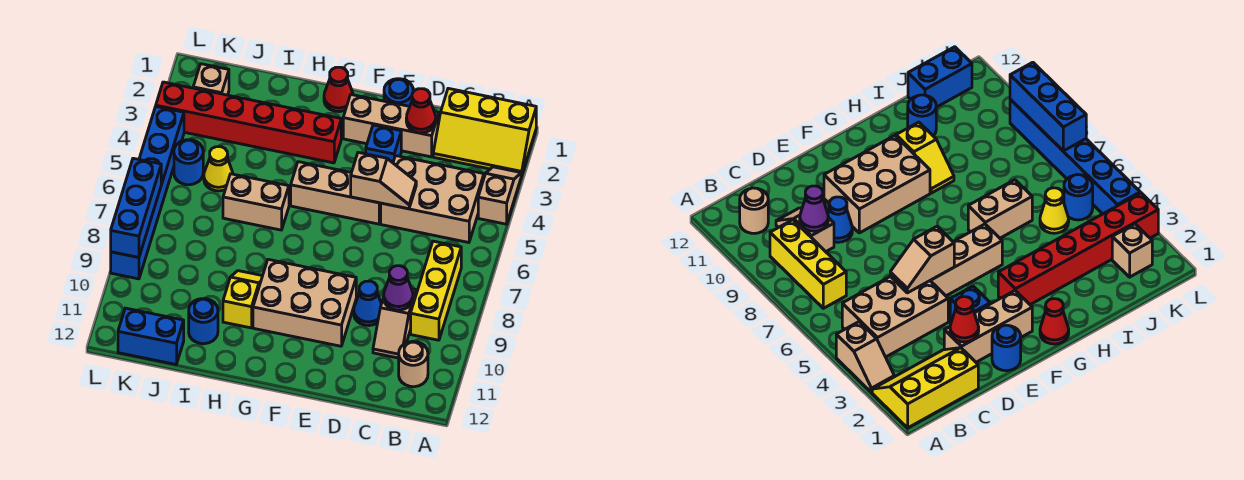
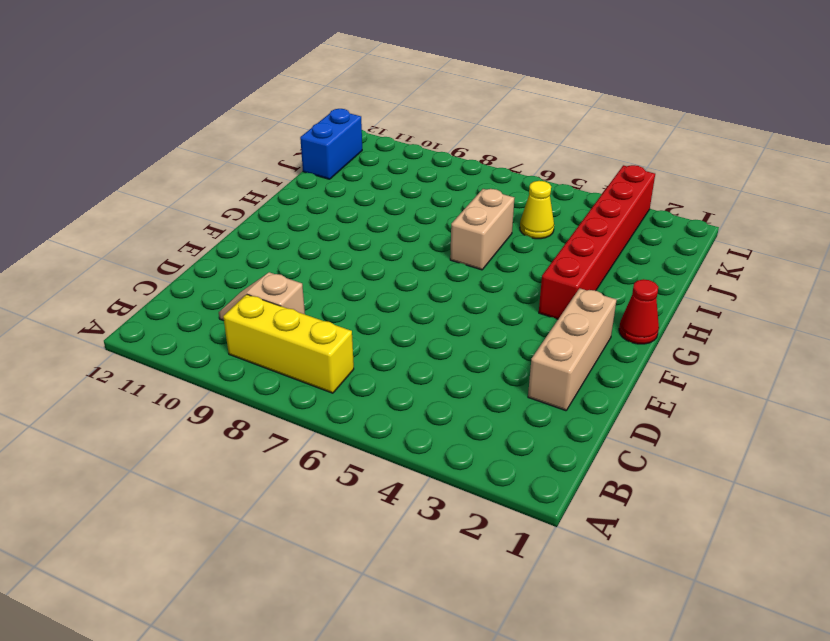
none -> yellow slope A1:C2 level 1 top 1
none -> tan slope A3:A4 level 1 top 4
none -> tan brick B4:D5 level 1

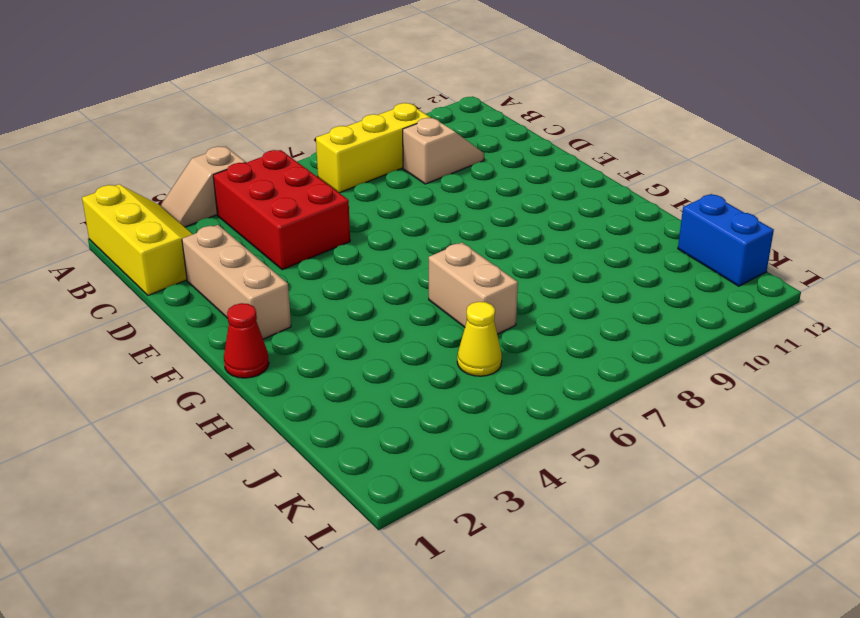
red brick B4:D5 level 1 -> tan brick B4:D5 level 1
none -> tan round brick B11 level 1
none -> blue cone D9 level 1
none -> blue round brick E1 level 1

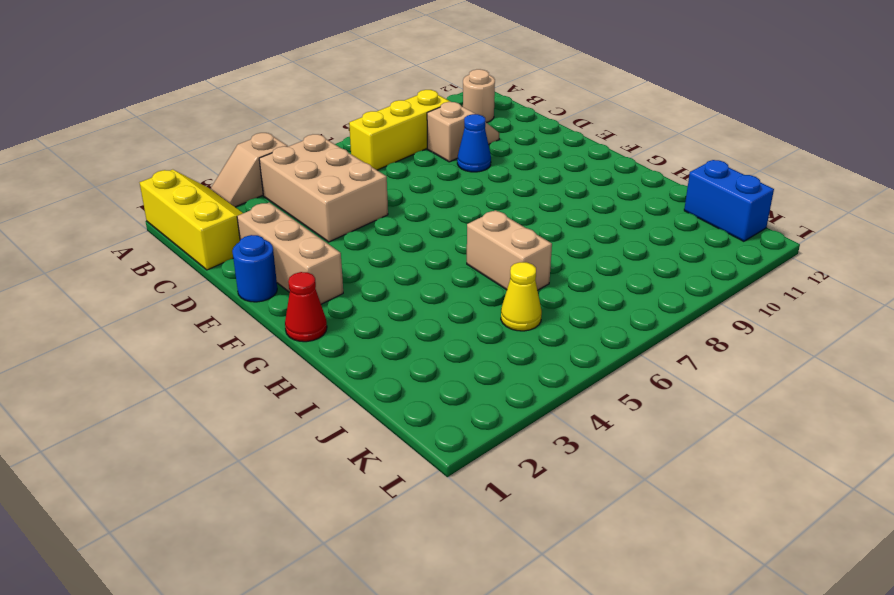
none -> blue brick E3 level 1
none -> tan brick E5:G5 level 1
none -> tan brick E9:G10 level 1

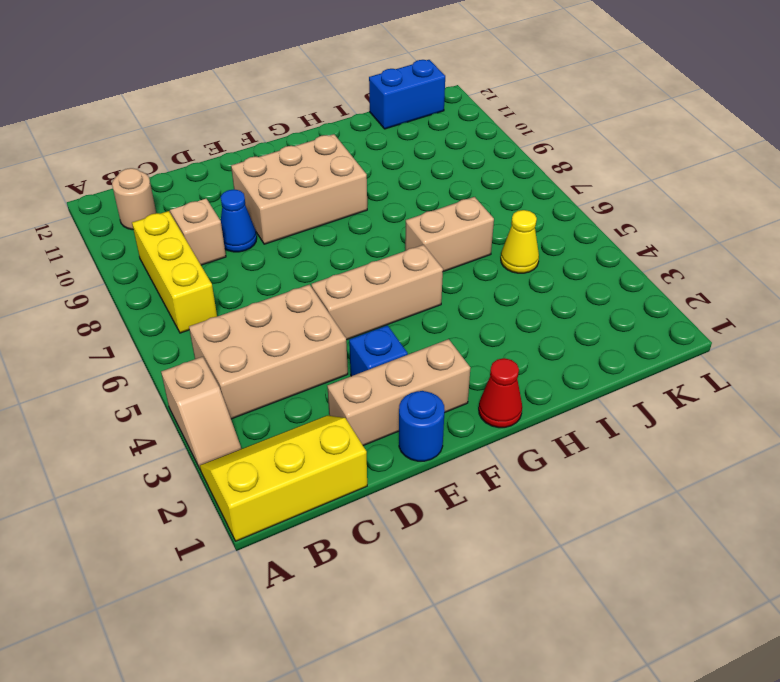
none -> red brick G3:L3 level 1
none -> yellow slope H9:H10 level 1 top 10
none -> blue round brick I11 level 1

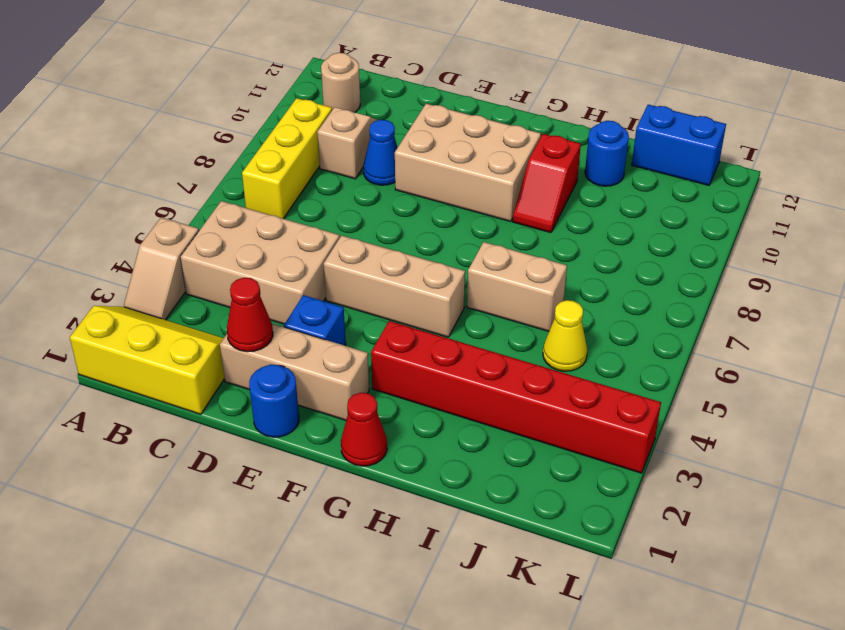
red slope H9:H10 level 1 top 10 -> yellow slope H9:H10 level 1 top 10
none -> tan brick K2 level 1
none -> blue round brick K5 level 1
none -> blue brick L4:L9 level 1

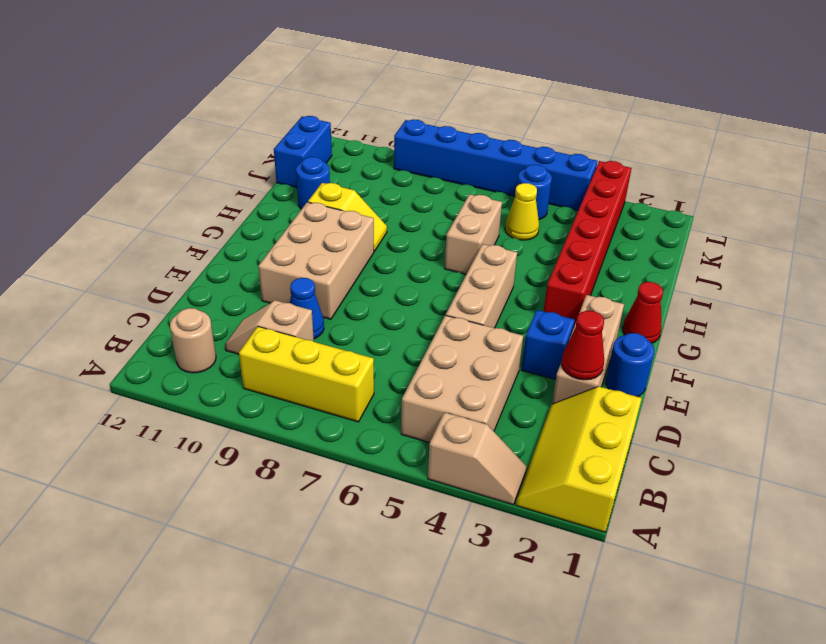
none -> tan brick K2 level 1
none -> purple cone C9 level 2
none -> tan slope D5:E5 level 2 top E

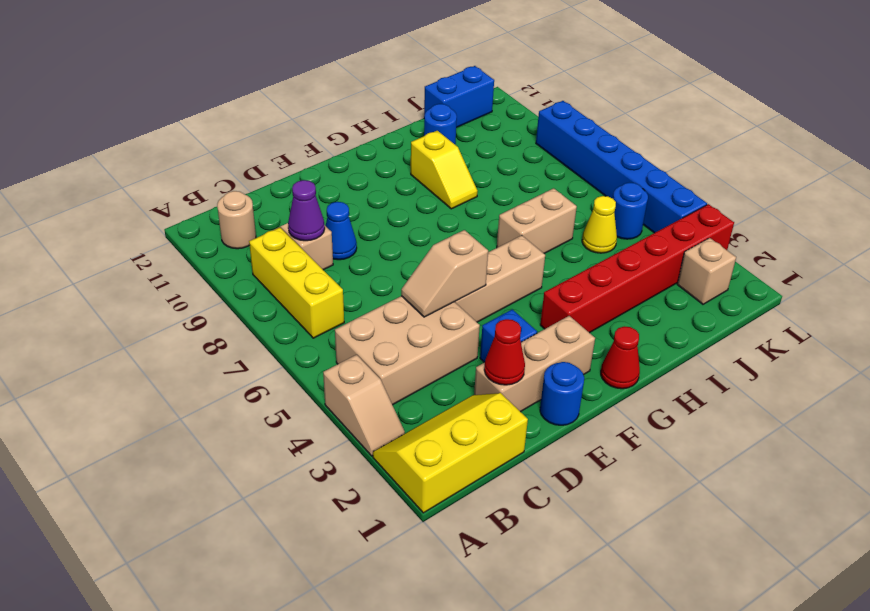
none -> tan brick E9:G10 level 1
none -> blue brick L7:L9 level 2

